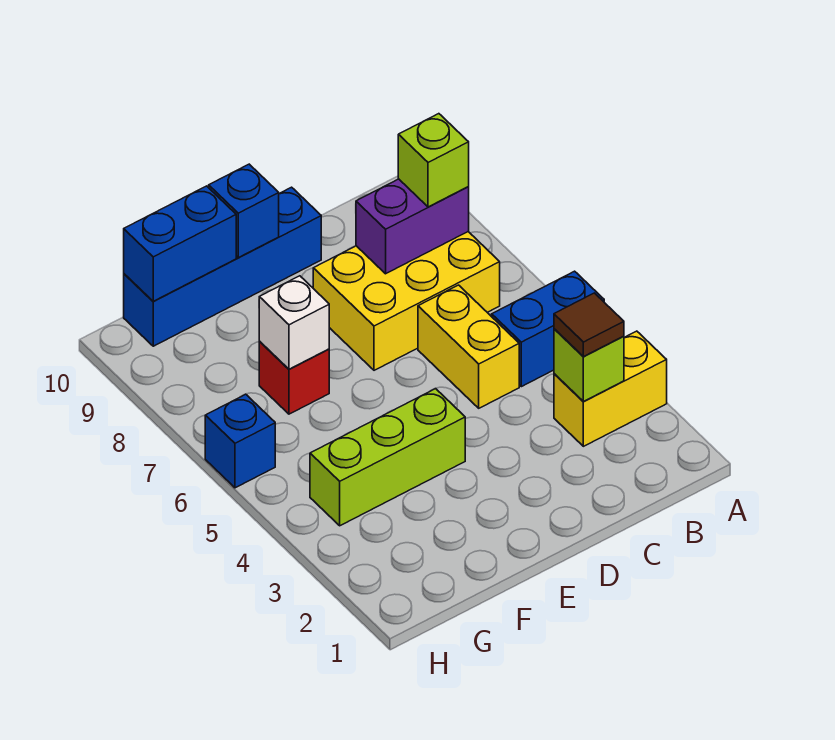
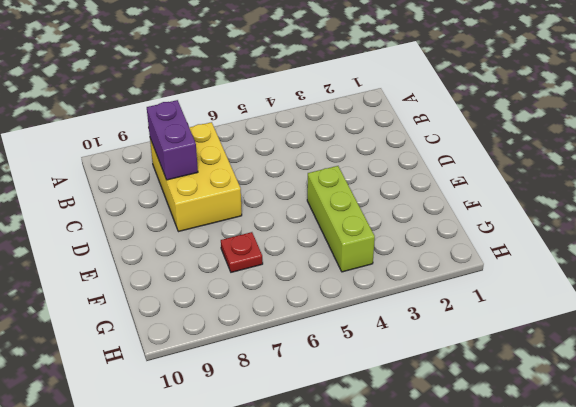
red plate F7 level 1 -> red brick F7 level 1
none -> yellow brick A3:B3 level 1
none -> blue brick A5:B5 level 1
none -> yellow brick C5:C6 level 1

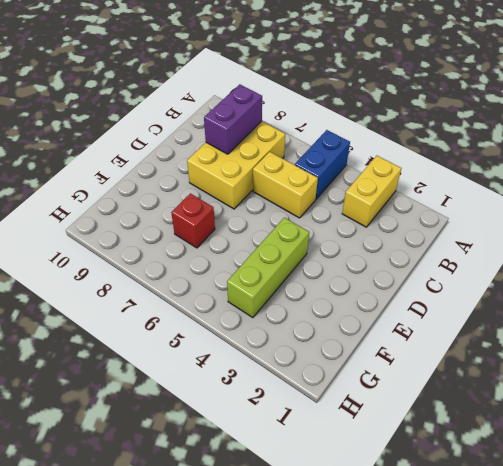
none -> blue brick D10:G10 level 1
none -> blue brick H6 level 1
none -> lime brick B3 level 2

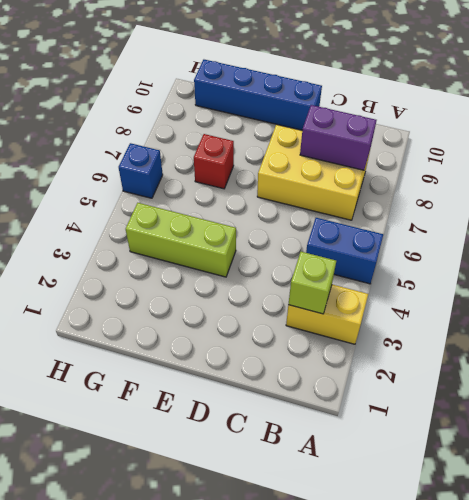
none -> yellow brick C5:C6 level 1
none -> blue brick E10 level 2
none -> white brick F7 level 2

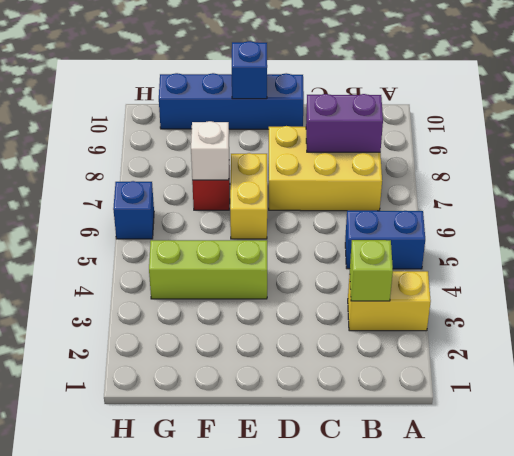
yellow brick E6:E7 level 1 -> yellow brick C5:C6 level 1
none -> blue brick F10:G10 level 2
none -> brown tile B3 level 3
none -> lime brick B8 level 3

